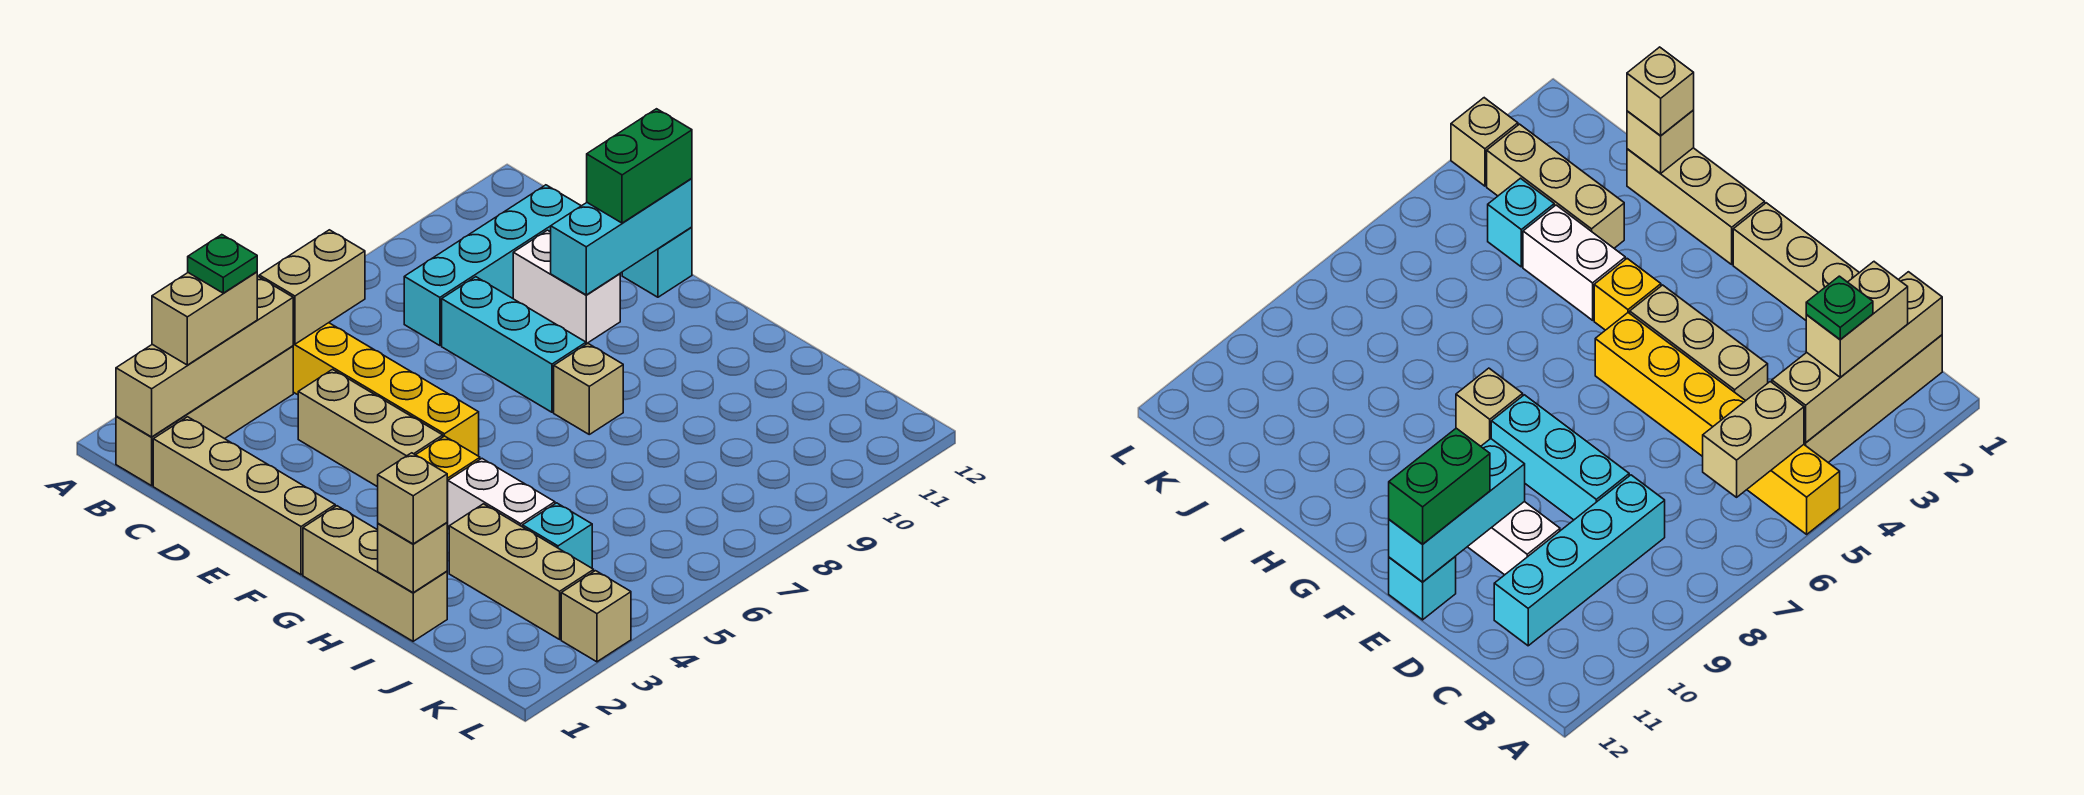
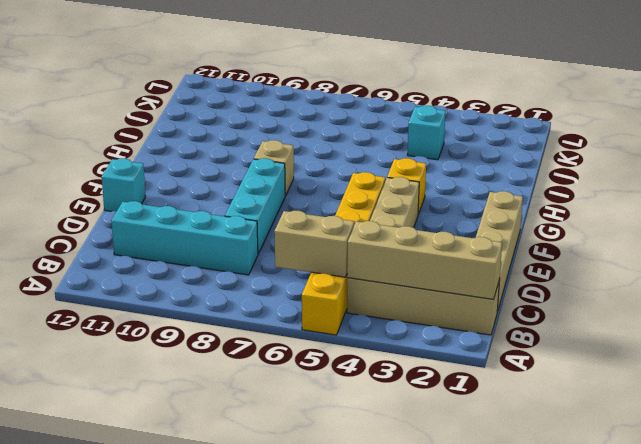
none -> white brick D10:E10 level 1
none -> tan brick G1:I1 level 1
none -> white brick H4:I4 level 1

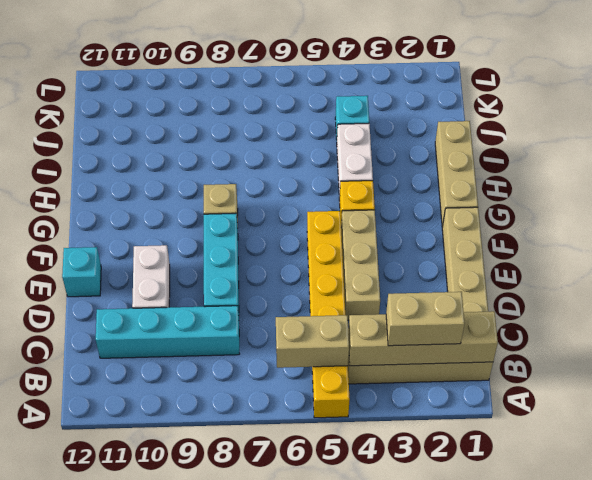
none -> tan brick I3:K3 level 1
none -> tan brick L3 level 1
none -> cyan brick E10:E12 level 2

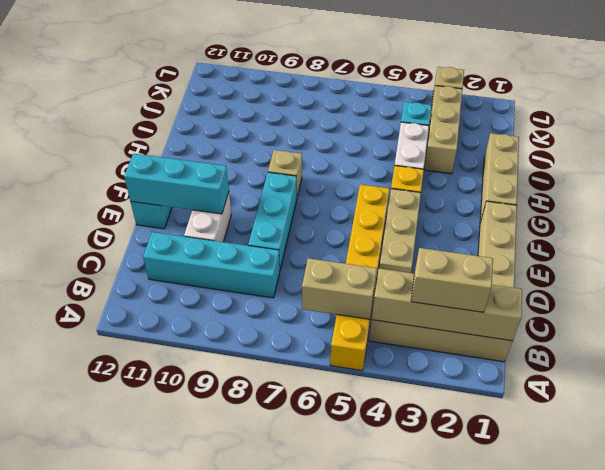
none -> tan brick I1 level 2
none -> green brick E11:E12 level 3
none -> tan brick I1 level 3

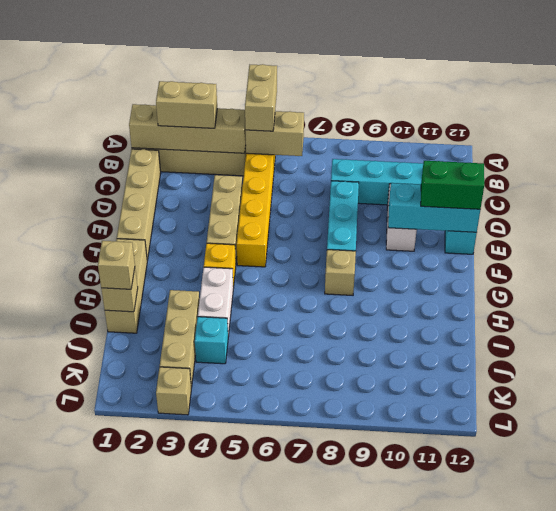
tan brick A5:B5 level 3 -> none
none -> green plate B3 level 4

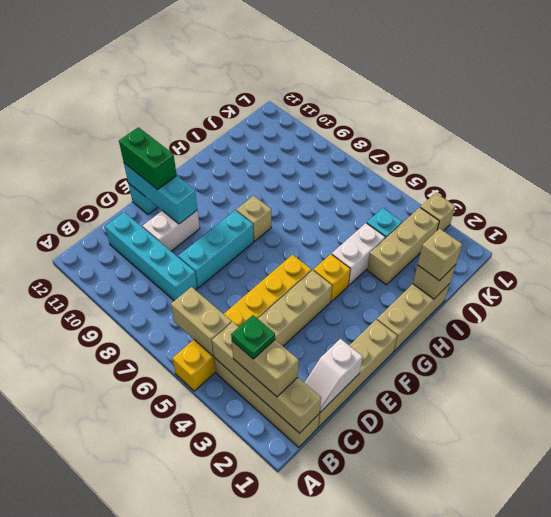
white slope C1:D1 level 2 top D -> none

